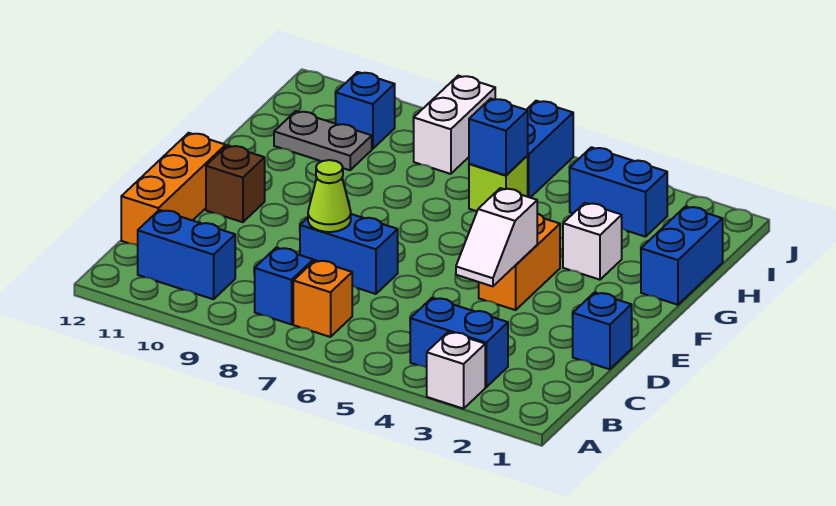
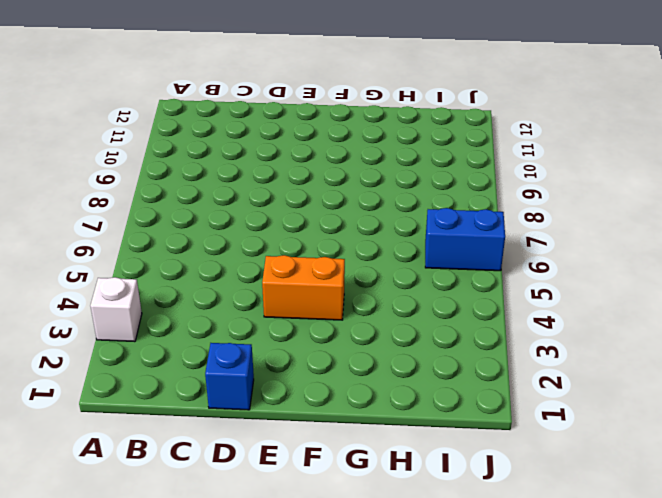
none -> blue brick B3:B4 level 1
none -> orange brick B7 level 1
none -> blue brick B8 level 1

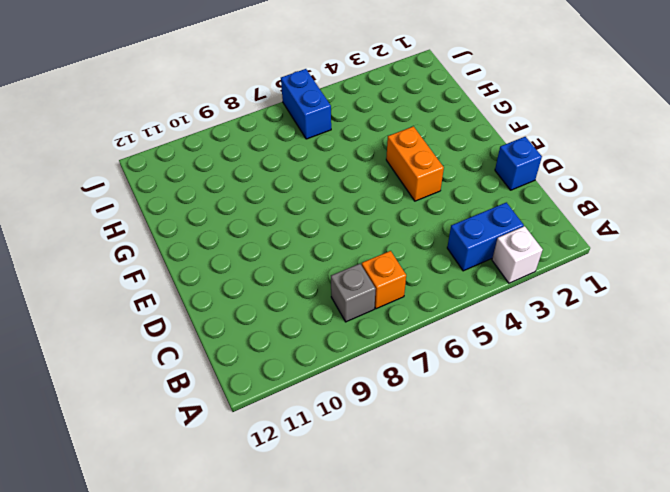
grey brick B8 level 1 -> blue brick B8 level 1
none -> blue brick B10:B11 level 1
none -> orange brick C12:E12 level 1
none -> blue brick D7:D8 level 1

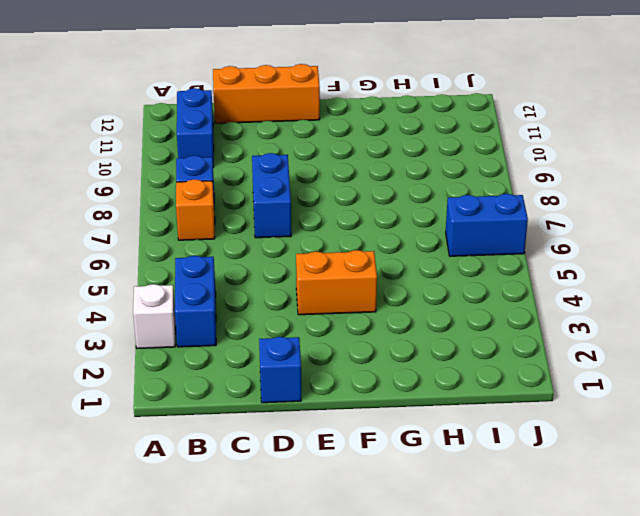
none -> brown brick E11 level 1
none -> blue brick G1:H1 level 1
none -> white brick G3 level 1

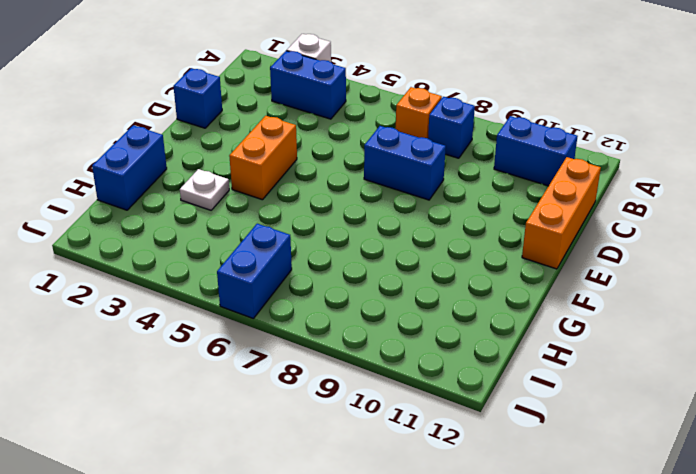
white plate G3 level 1 -> white brick G3 level 1
none -> brown brick E11 level 1
none -> lime brick H6 level 1
none -> grey plate H10:H11 level 1

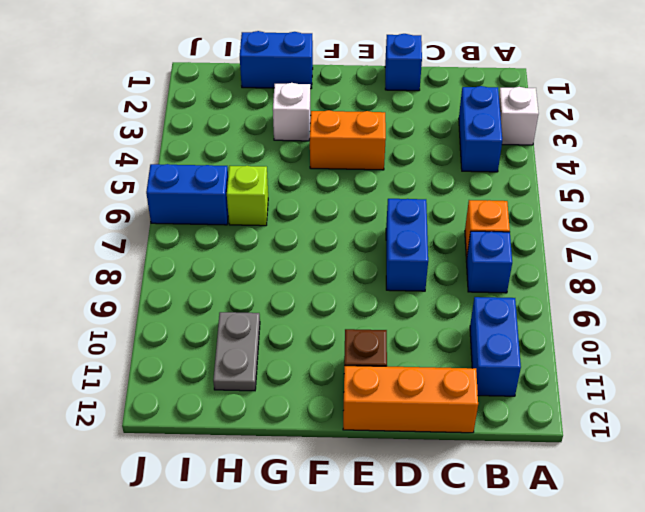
none -> blue brick I3:I4 level 1
none -> white brick I8:J8 level 1
none -> blue brick I10 level 1

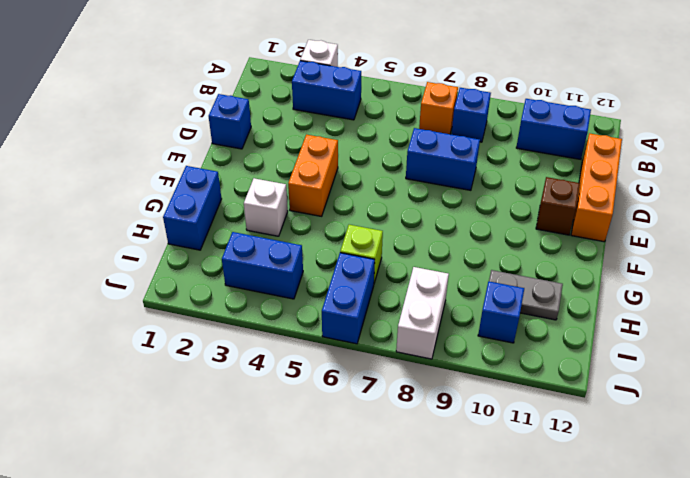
none -> white slope D4:E4 level 2 top E
none -> lime cone D8 level 2
none -> blue brick H6 level 2

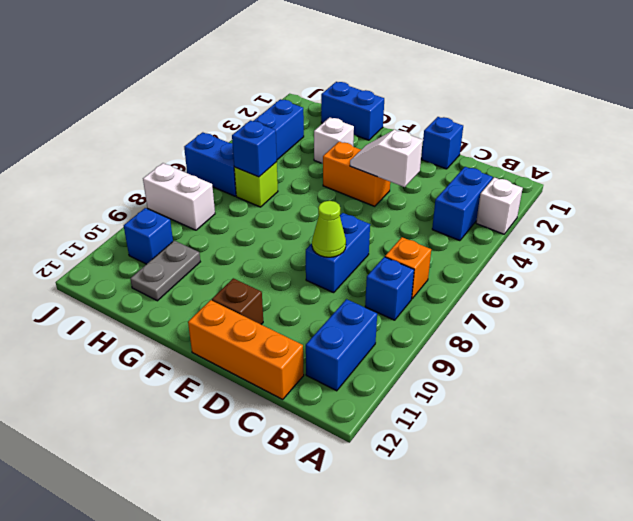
white slope D4:E4 level 2 top D -> white slope D4:E4 level 2 top E

